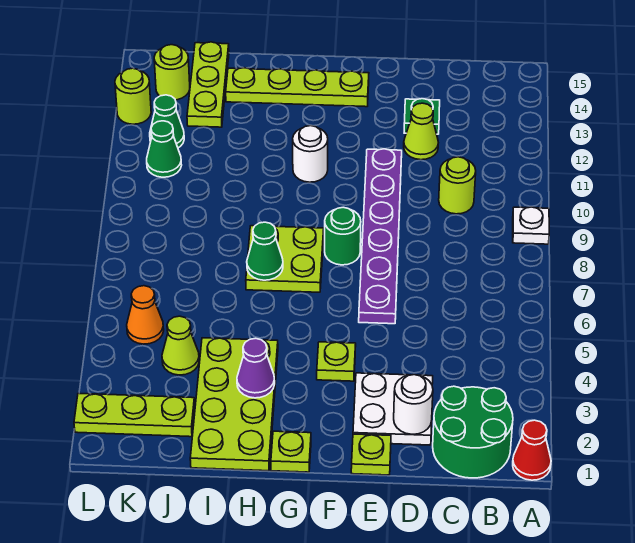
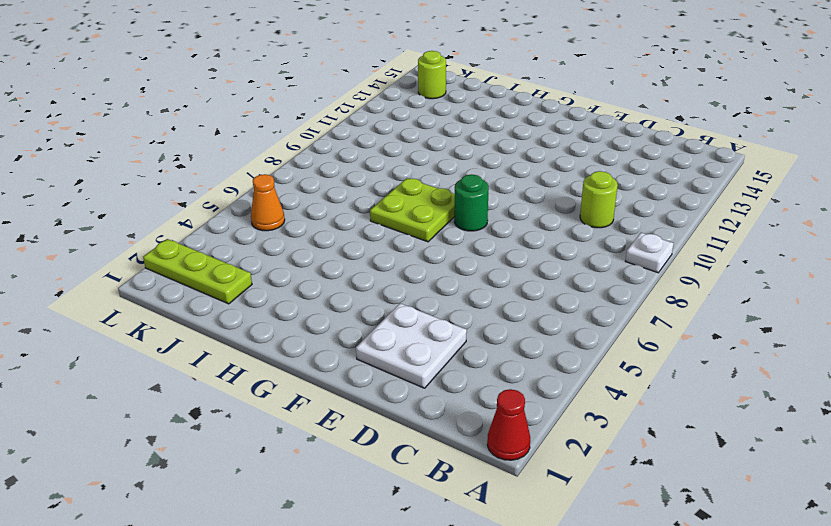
none -> green round brick B1:C2 level 1
none -> lime cone D12 level 1
none -> green plate D13 level 1

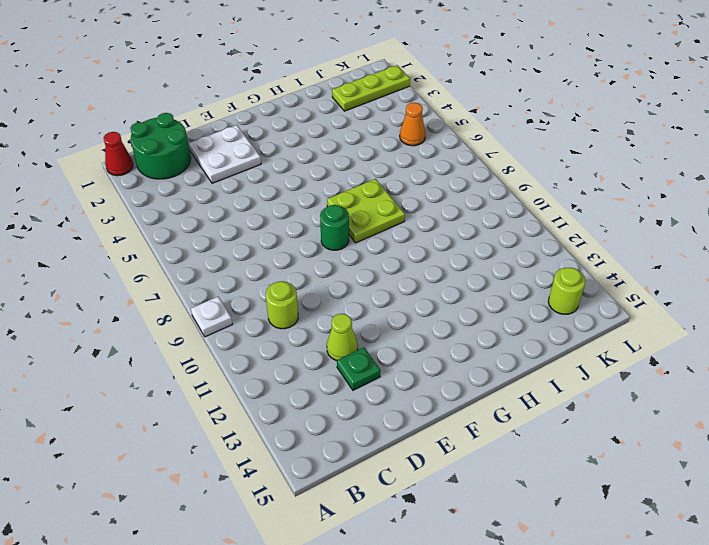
none -> lime plate E1 level 1
none -> purple plate E6:E11 level 1
none -> lime plate F4 level 1

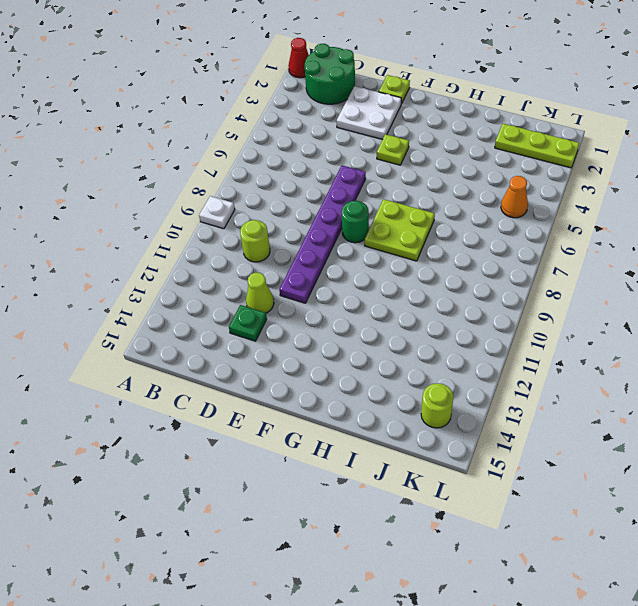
none -> lime plate F14:I14 level 1
none -> lime plate G1 level 1
none -> white round brick G11 level 1

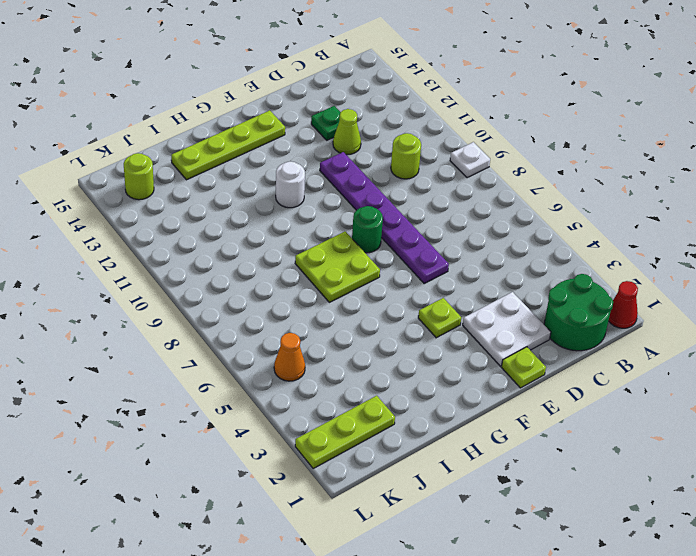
none -> lime plate G1 level 1
none -> lime plate H1:I4 level 1
none -> lime cone J4 level 1

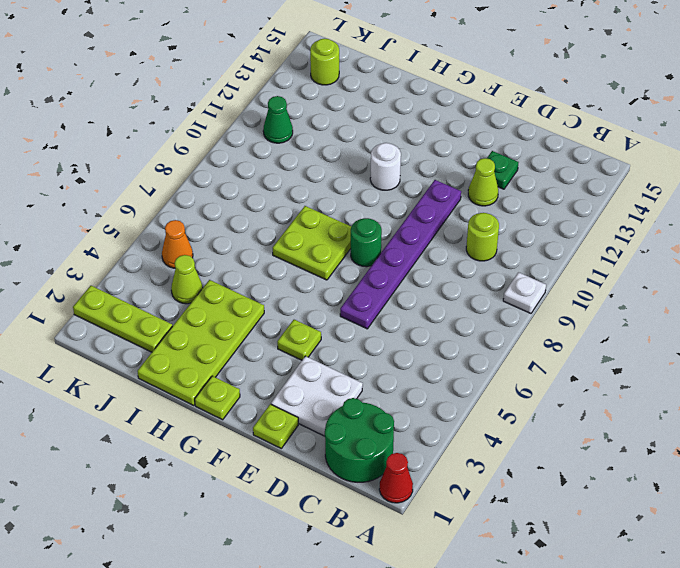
none -> lime plate F14:I14 level 1
none -> lime plate J13:J15 level 1
none -> green cone K12 level 1

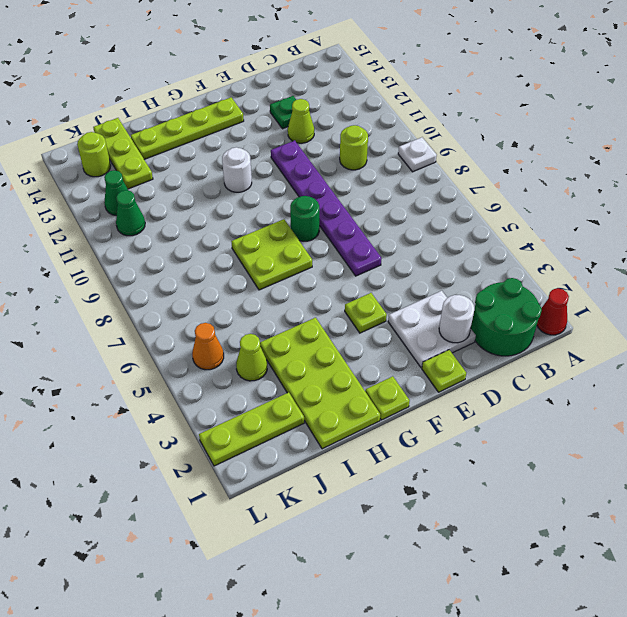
none -> lime round brick L13 level 1
none -> purple cone H3 level 2
none -> green cone H7 level 2

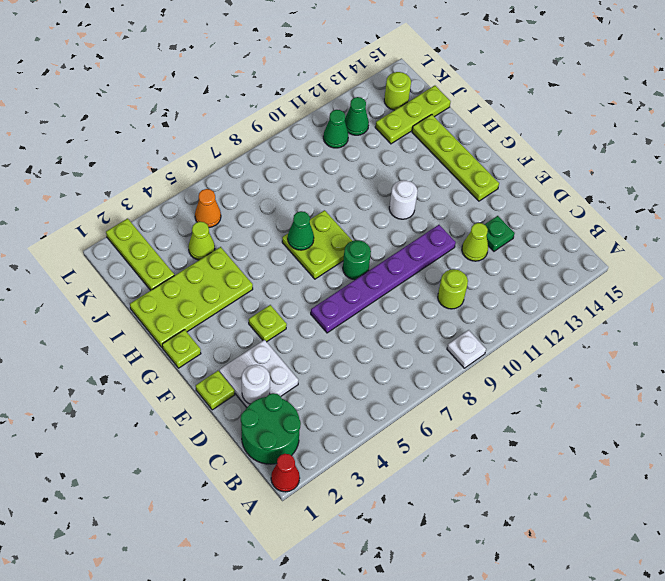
none -> lime round brick L13 level 1
none -> purple cone H3 level 2

